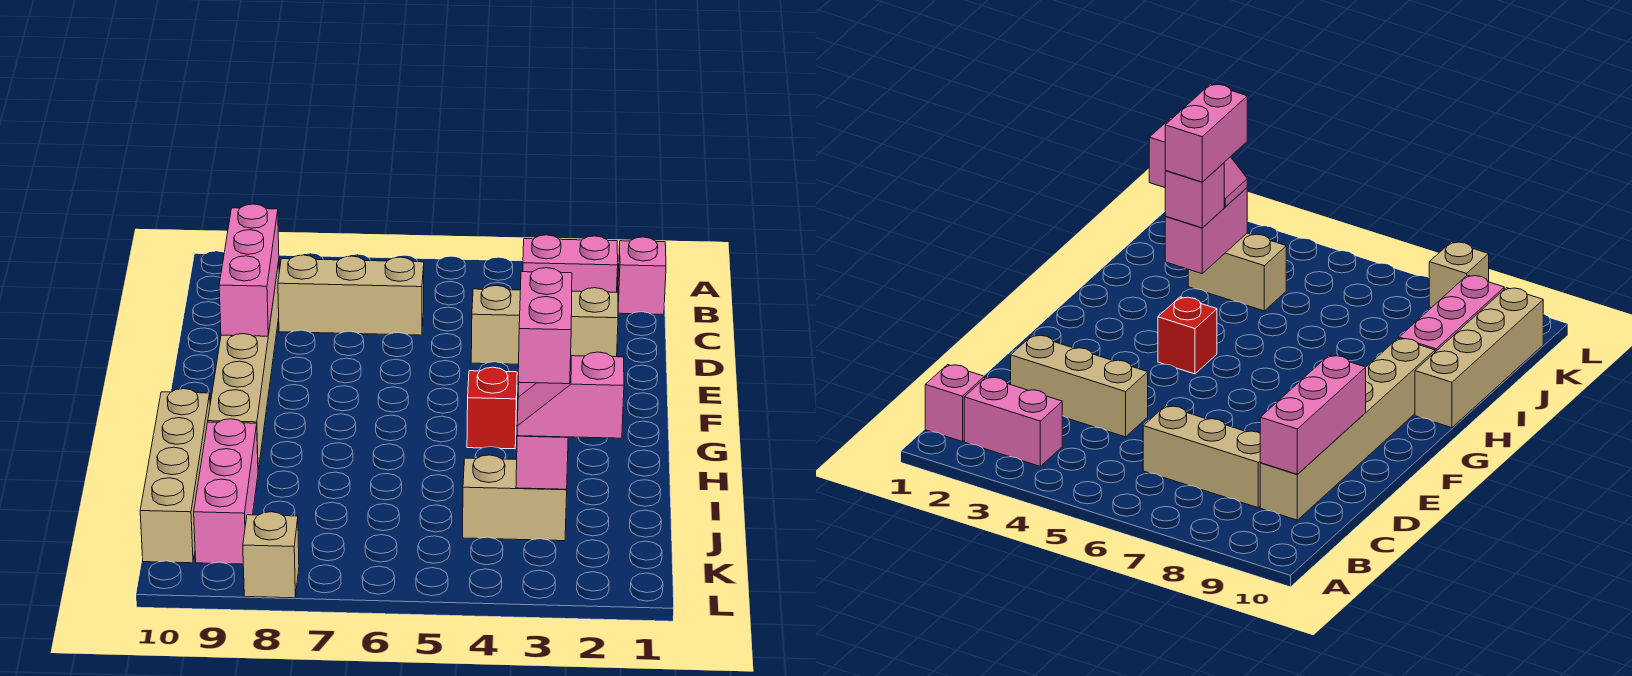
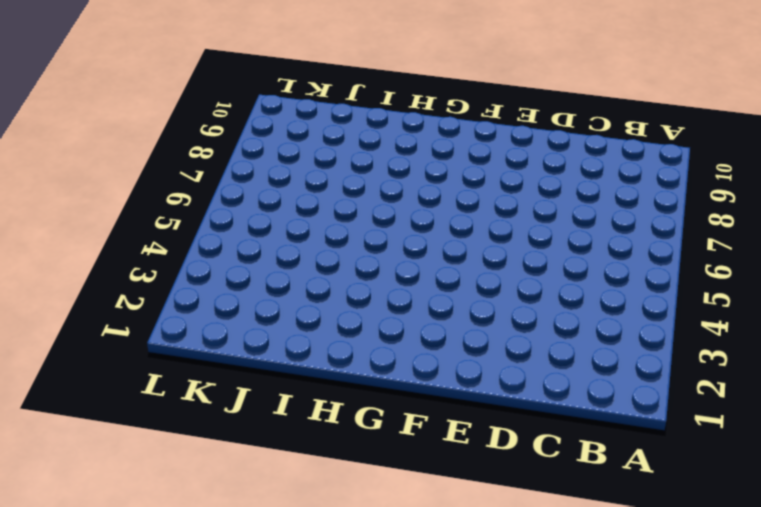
none -> pink brick B1 level 1
none -> pink brick B2:B3 level 1
none -> tan brick C6:C8 level 1

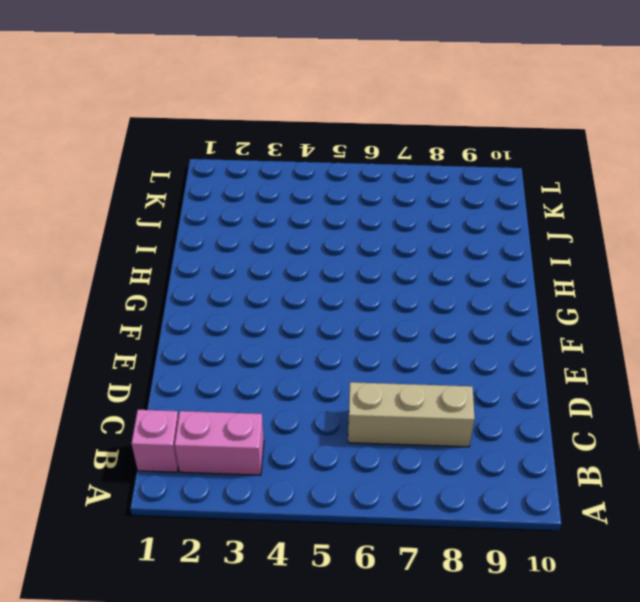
none -> tan brick C9:H9 level 1
none -> tan brick D2:D4 level 1
none -> red brick G4 level 1

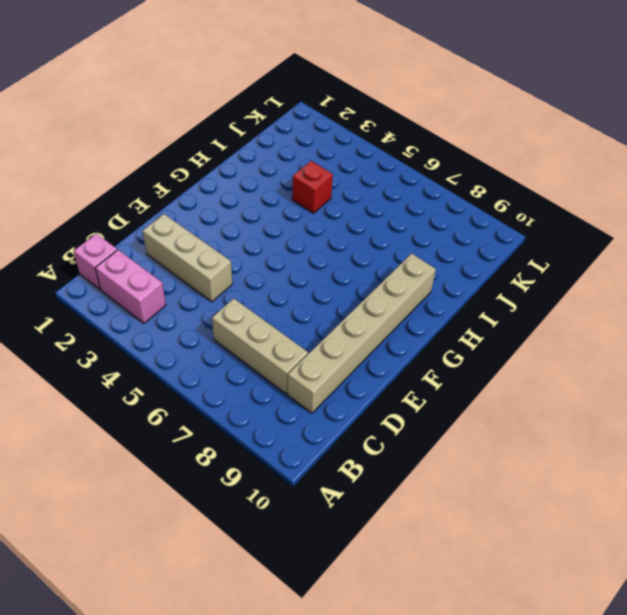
red brick I4 level 1 -> red brick G4 level 1
none -> tan brick H10:K10 level 1
none -> pink brick I9:K9 level 1
none -> tan brick J3:J4 level 1

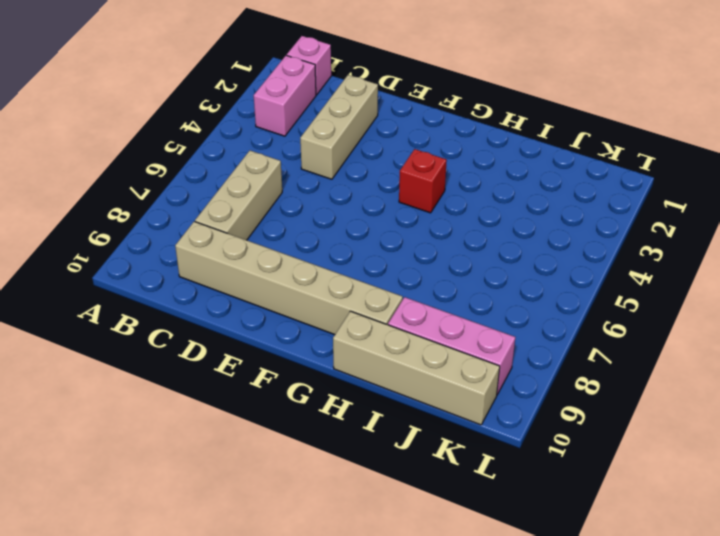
none -> tan brick J3:J4 level 1
none -> tan brick L8 level 1
none -> pink brick C9:E9 level 2

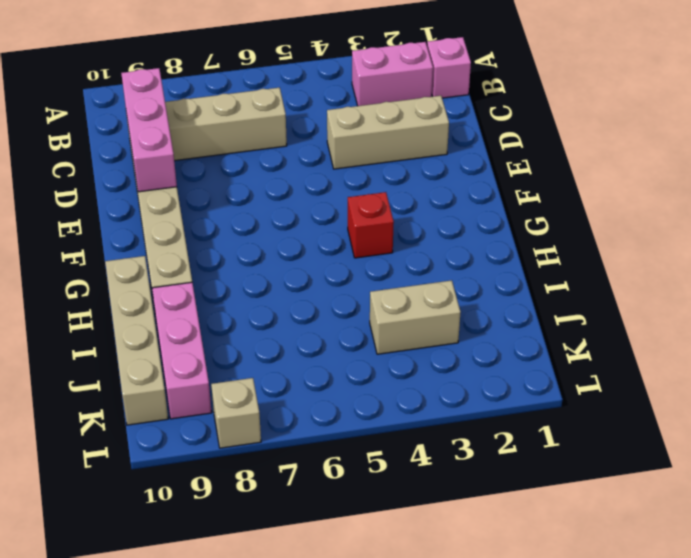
none -> pink brick I3:J3 level 2
none -> pink brick I3 level 3
none -> pink slope J2:J3 level 3 top 2

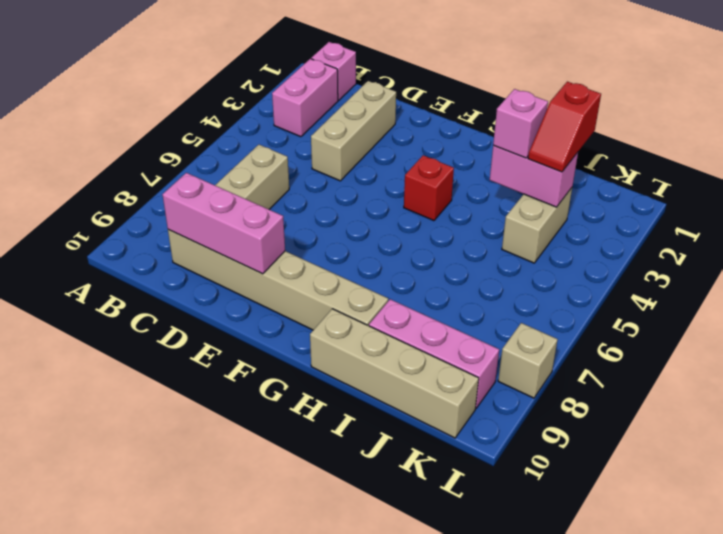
red slope J2:J3 level 3 top 2 -> pink slope J2:J3 level 3 top 2
none -> pink brick I3:J3 level 4

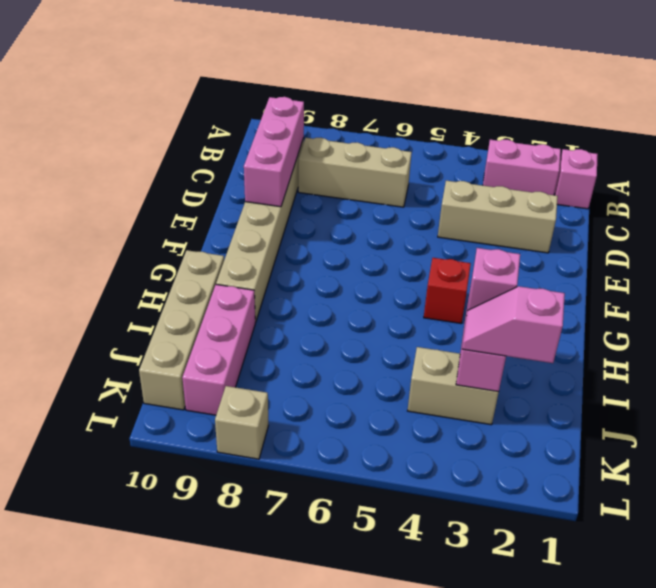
none -> pink brick I3:J3 level 4

